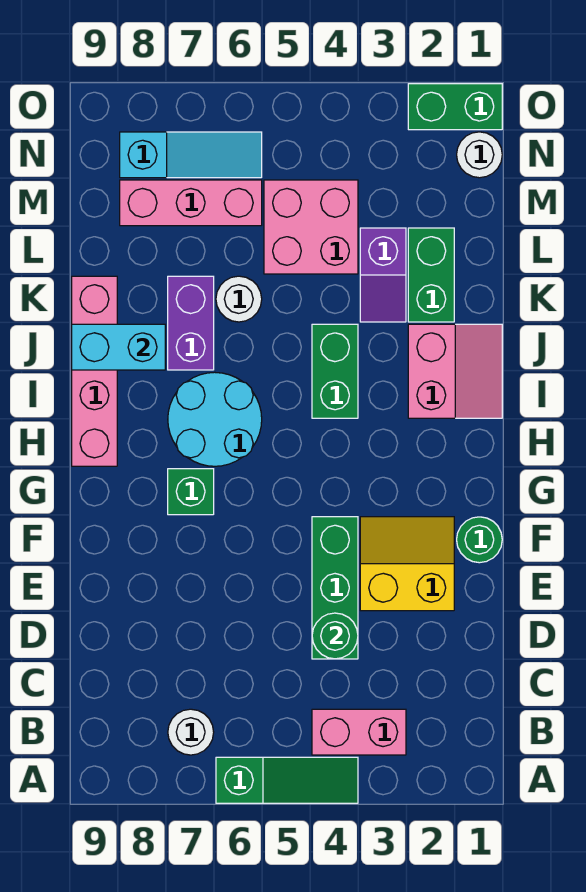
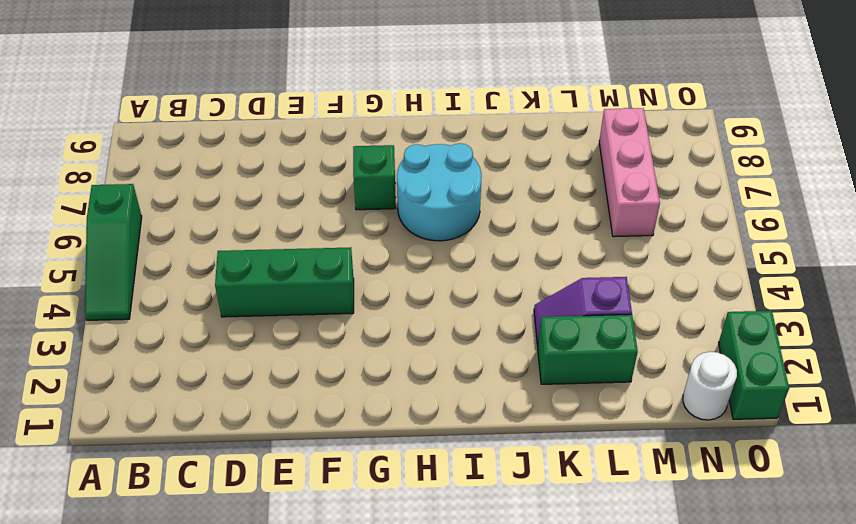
none -> pink brick B3:B4 level 1
none -> white round brick B7 level 1
none -> yellow slope E2:F3 level 1 top E

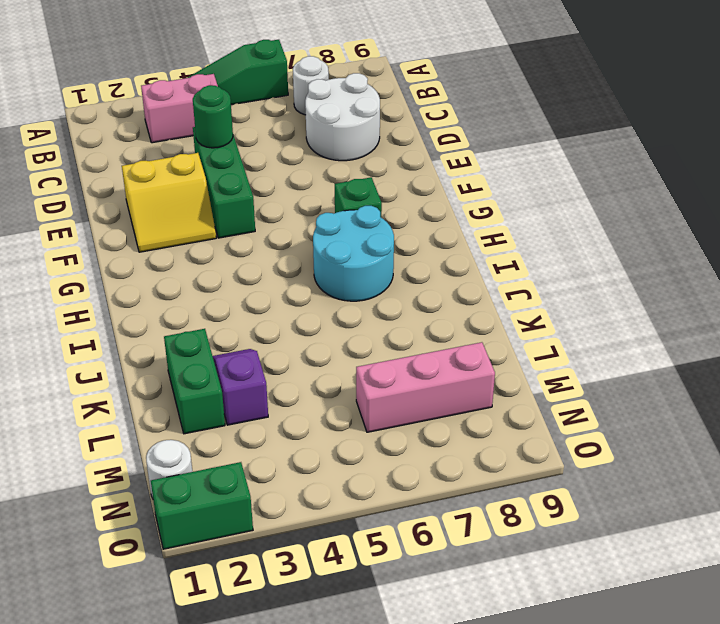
white round brick C7:D8 level 1 -> none
none -> green round brick F1 level 1
none -> pink brick H9:K9 level 1
none -> pink slope I1:J2 level 1 top 2

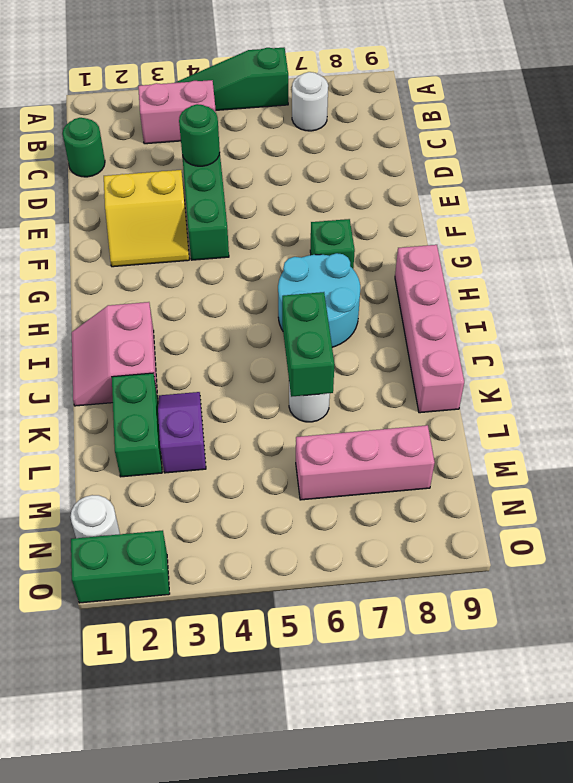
green round brick C1 level 1 -> green round brick F1 level 1
green brick J6:K6 level 2 -> green brick I4:J4 level 1
none -> purple brick J7:K7 level 1
none -> pink brick L4:M5 level 1
none -> cyan slope N6:N8 level 1 top 8

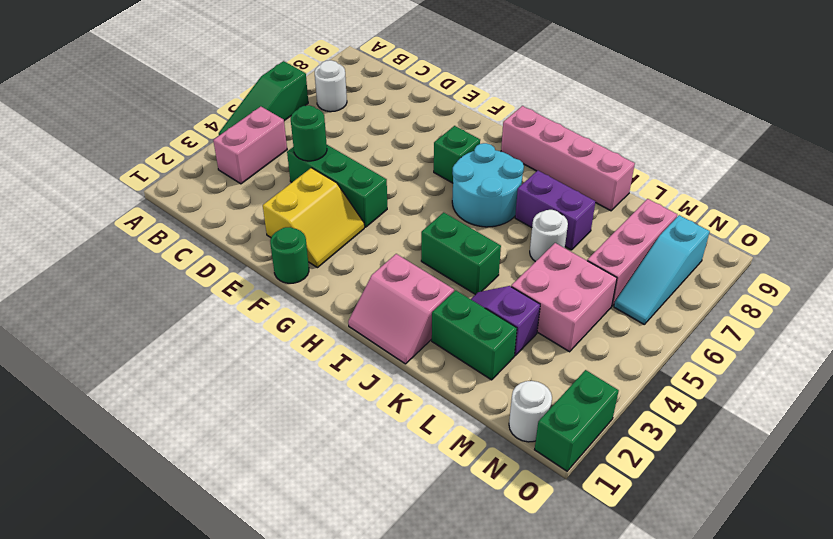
none -> cyan brick J8:J9 level 2

